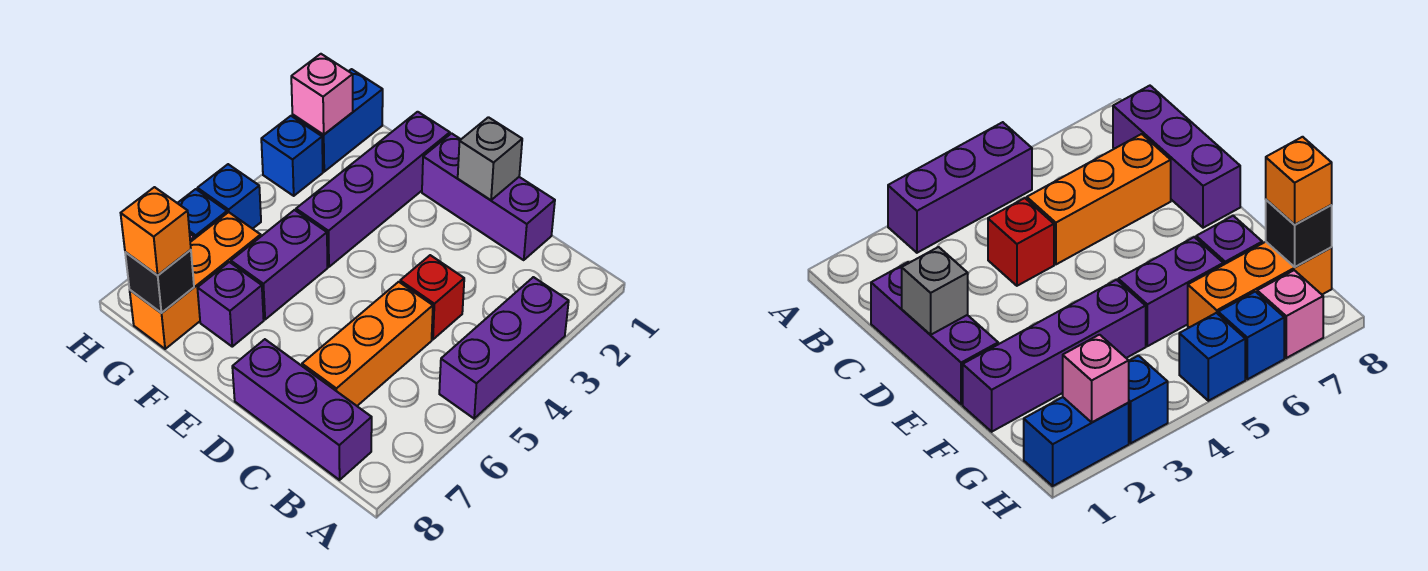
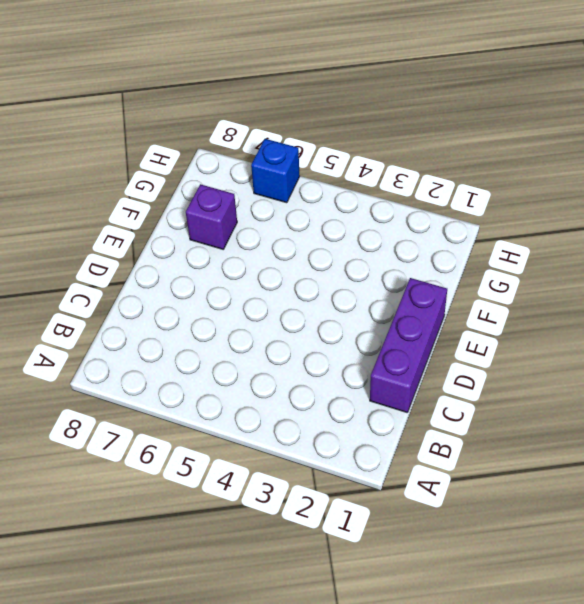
none -> purple brick A3:A5 level 1
none -> purple brick B8:D8 level 1
none -> red brick C4 level 1

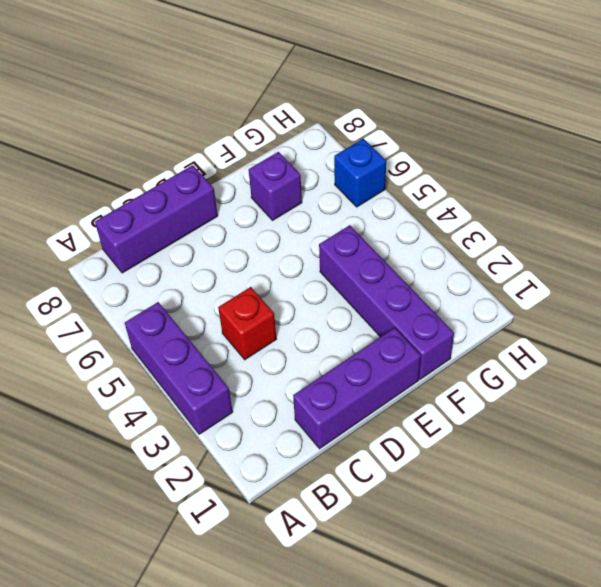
none -> orange brick C5:C7 level 1
none -> purple brick F5:F6 level 1
none -> orange brick G6:G8 level 1

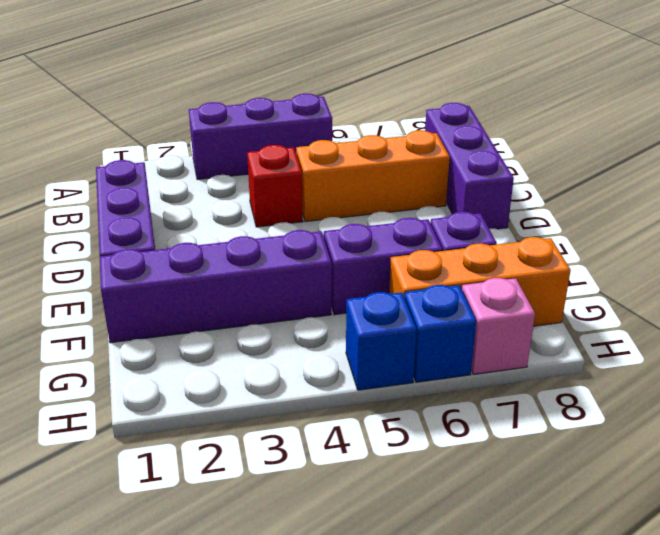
none -> blue brick H1:H2 level 1
none -> blue brick H3 level 1
none -> grey brick D1 level 2

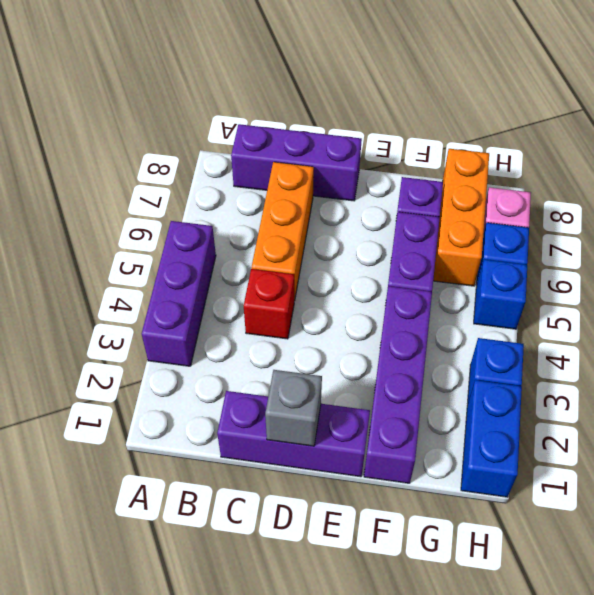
none -> black brick G8 level 2
none -> pink brick H2 level 2
none -> orange brick G8 level 3

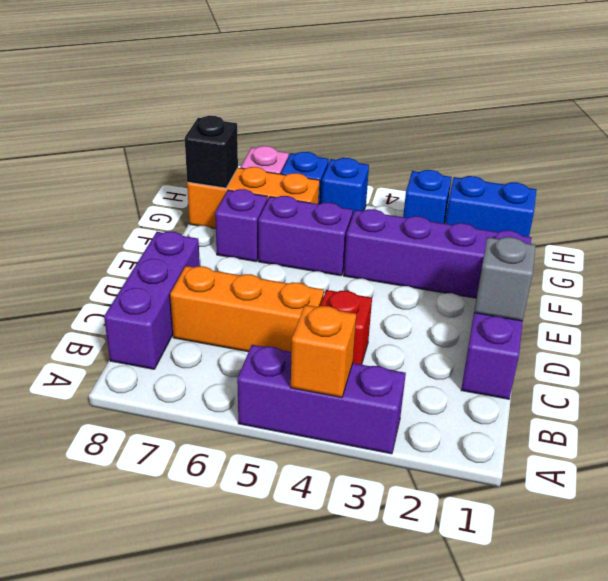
orange brick A4 level 2 -> orange brick G8 level 3
none -> pink brick H2 level 2

